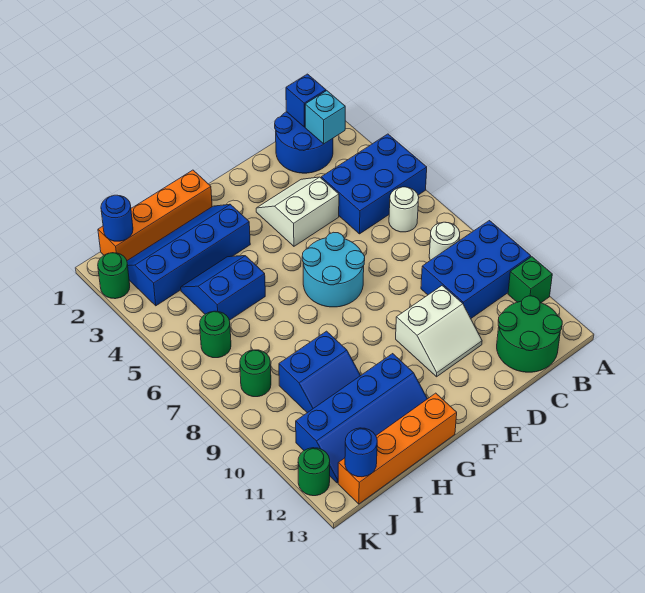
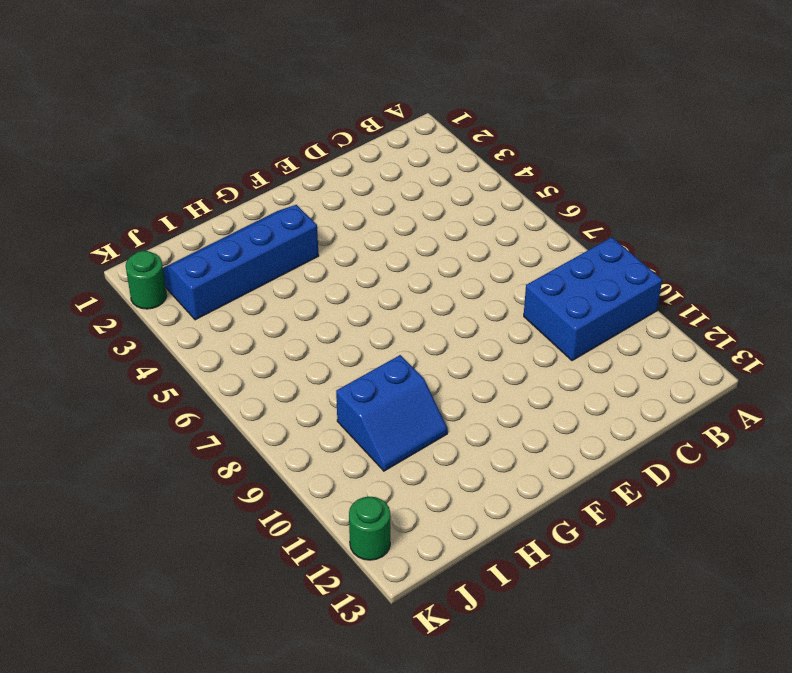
none -> blue brick A4:C5 level 1
none -> green brick A11 level 1
none -> blue round brick B1:C2 level 1

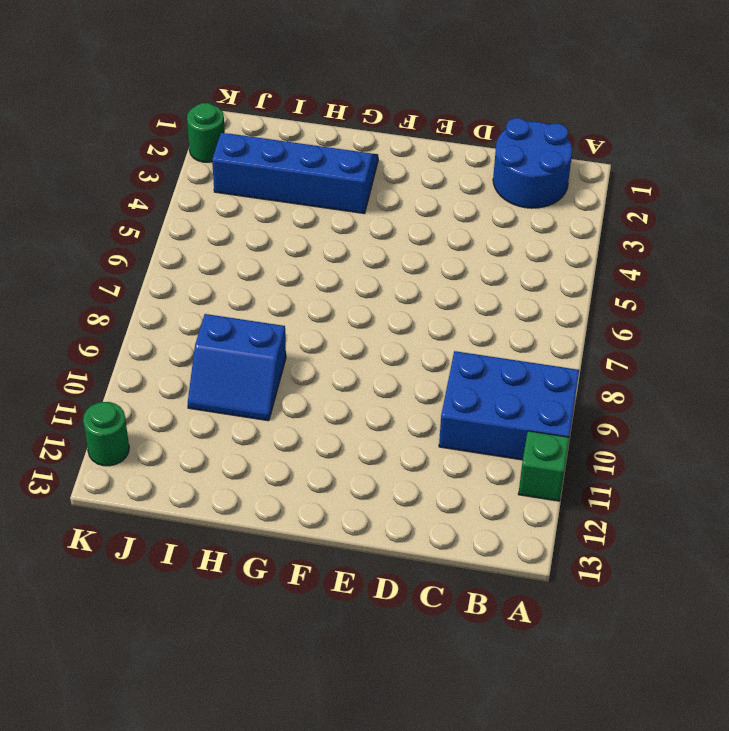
none -> blue brick A4:C5 level 1
none -> white round brick B6 level 1
none -> white round brick B8 level 1

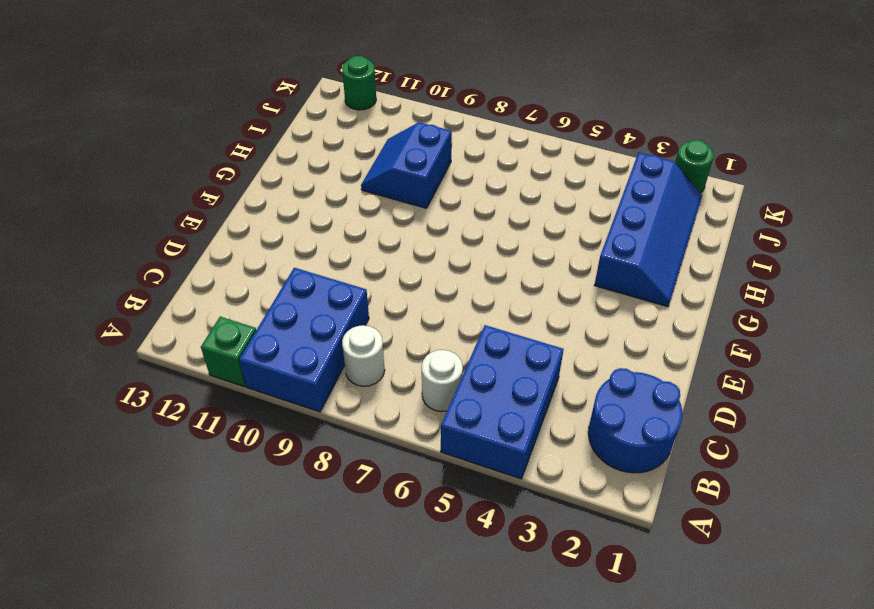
none -> green round brick B12:C13 level 1
none -> white slope D3:E4 level 1 top 4
none -> white slope D10:E11 level 1 top 10

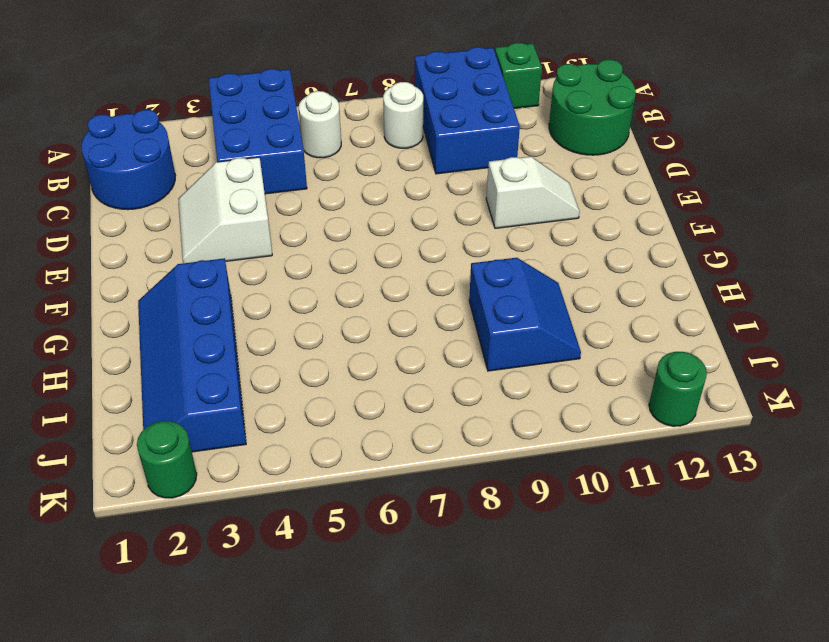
white slope E10:E11 level 1 top 10 -> white slope D10:E11 level 1 top 10
none -> cyan round brick E6:F7 level 1
none -> orange brick G1:J1 level 1
none -> blue slope G11:J12 level 1 top 11

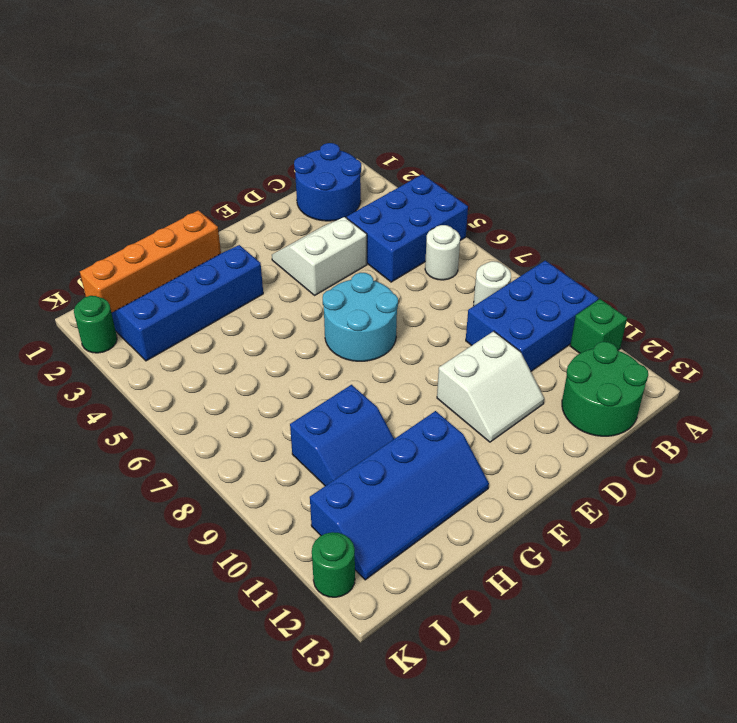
none -> orange brick G13:J13 level 1
none -> blue slope H4:I5 level 1 top 5
none -> green round brick J6 level 1

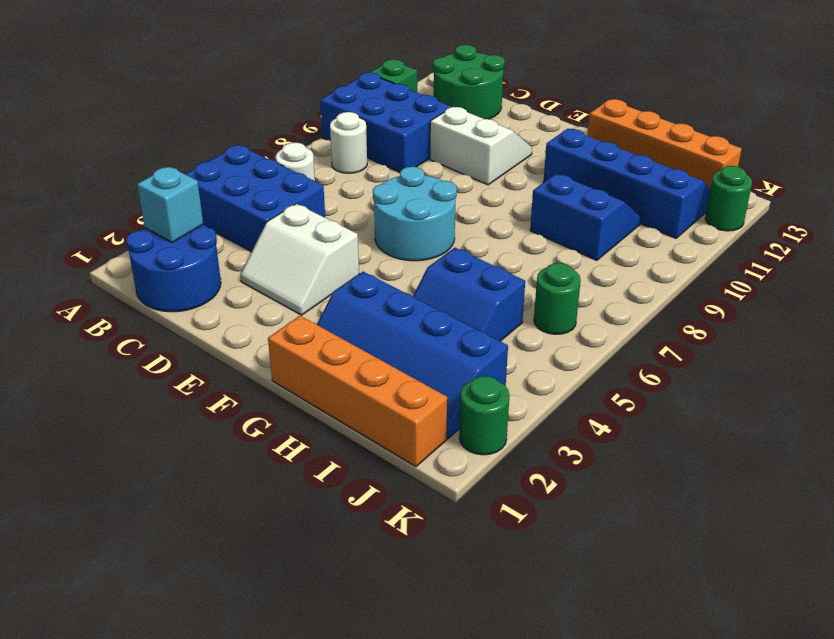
none -> green round brick J8 level 1
none -> blue brick B1 level 2
none -> blue round brick J1 level 2

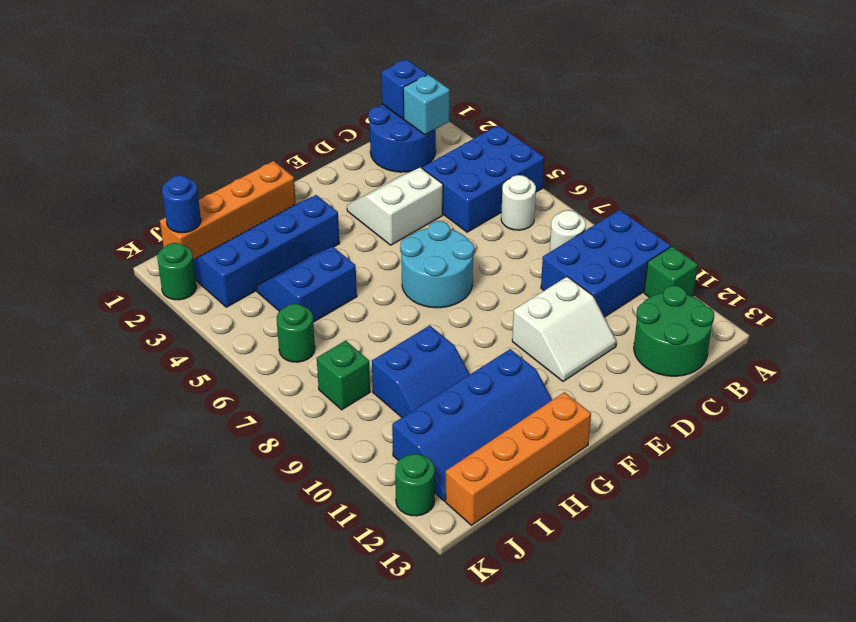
green brick J8 level 1 -> green round brick J8 level 1
none -> blue round brick J13 level 2

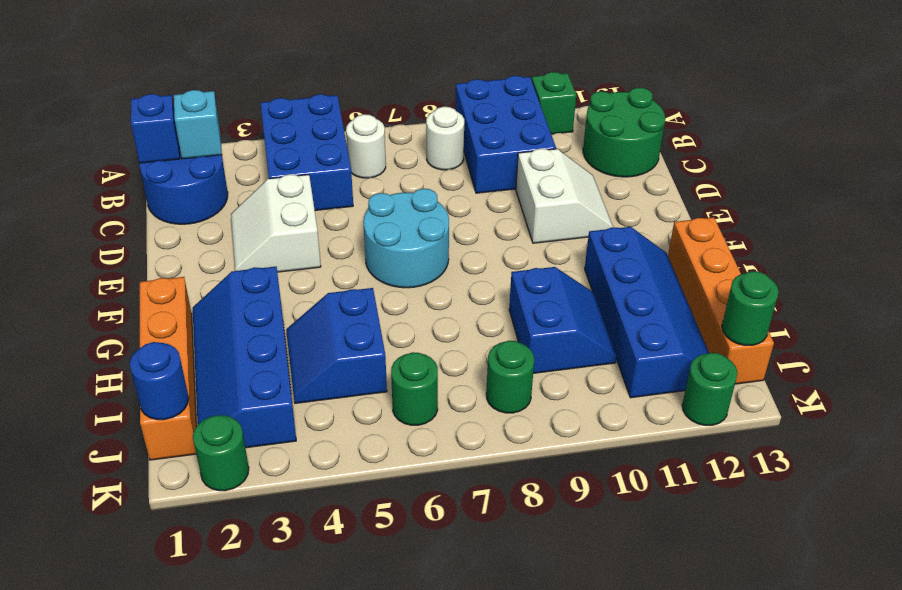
green round brick J13 level 2 -> blue round brick J13 level 2

